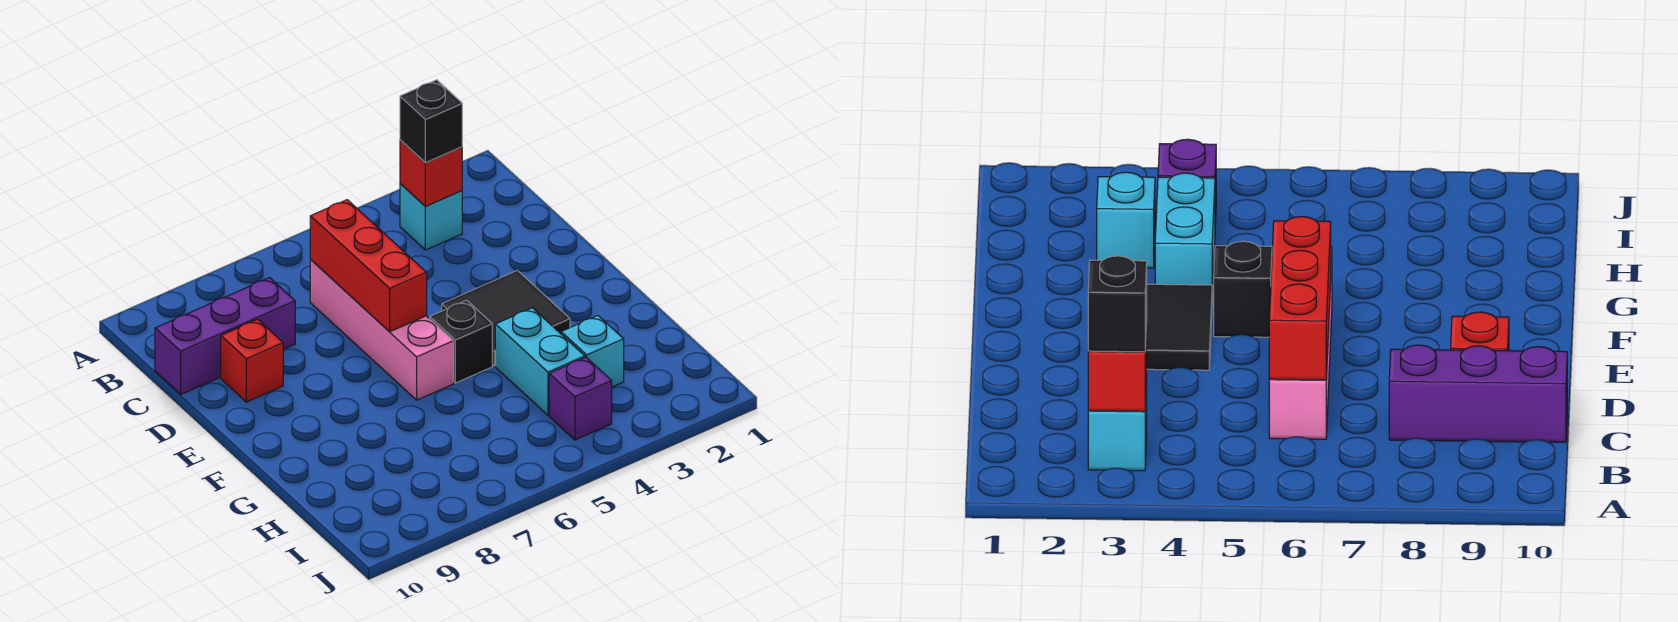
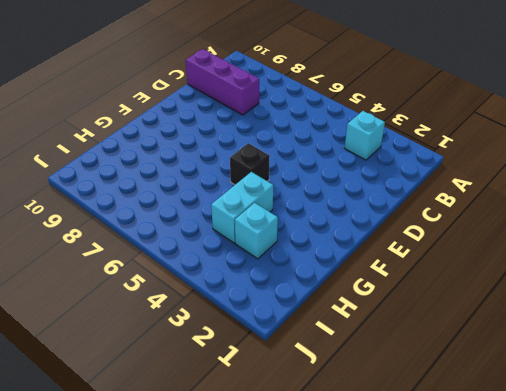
none -> pink brick C6:F6 level 1
none -> red brick D9 level 1
none -> black tile E3:F4 level 1

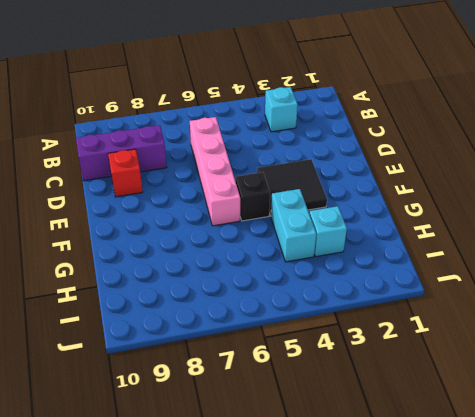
none -> purple brick I4 level 1
none -> red brick B3 level 2
none -> red brick C6:E6 level 2

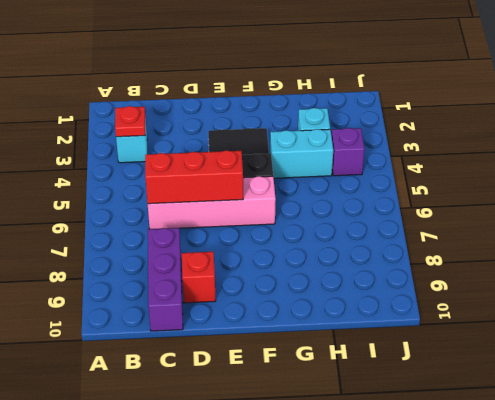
red plate B3 level 2 -> red brick B3 level 2
none -> black brick B3 level 3

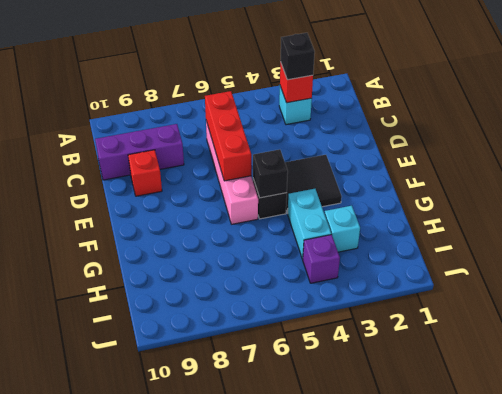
black brick F5 level 2 -> none

